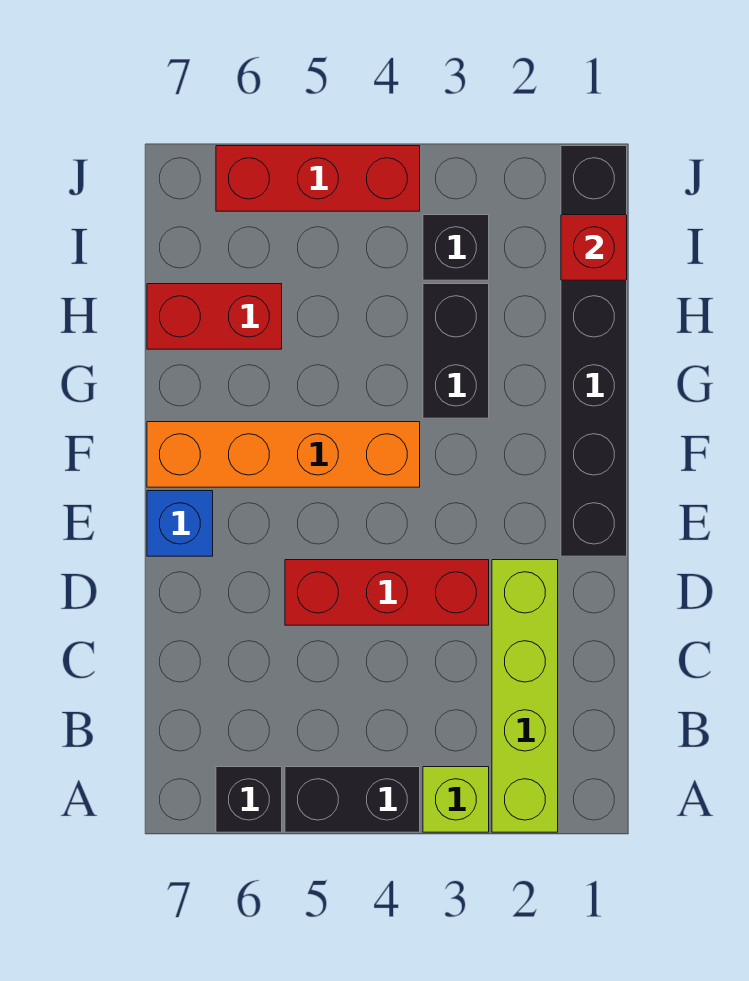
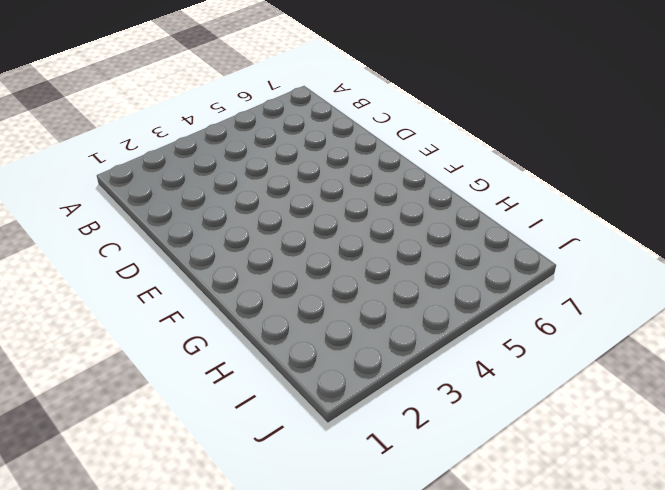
none -> lime brick A2:D2 level 1
none -> lime brick A3 level 1
none -> black brick A4:A5 level 1

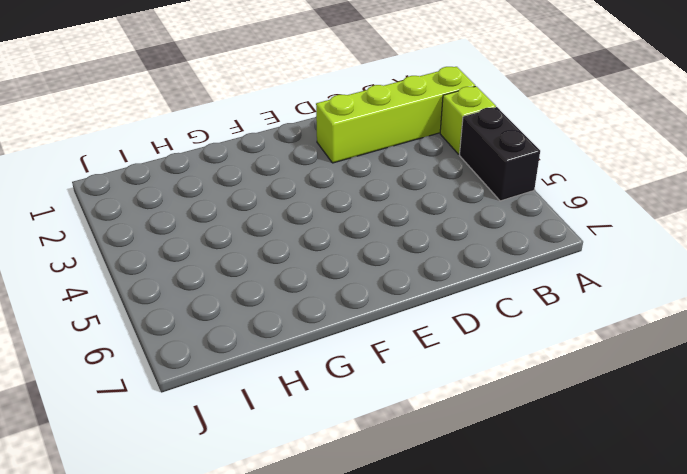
none -> black brick A6 level 1
none -> red brick D3:D5 level 1
none -> black brick E1:J1 level 1

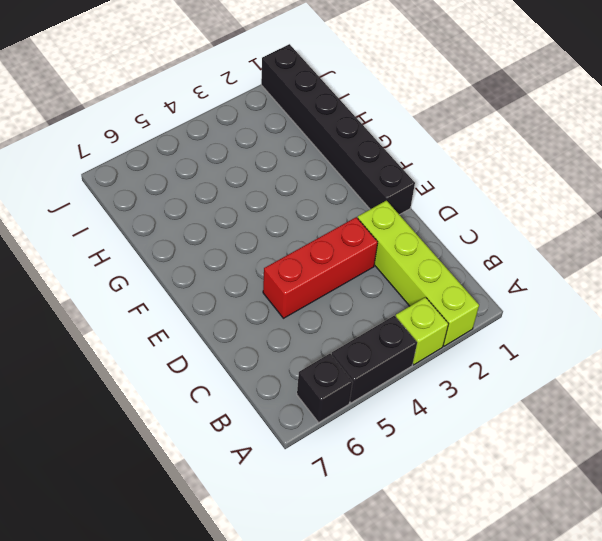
none -> blue brick E7 level 1
none -> orange brick F4:F7 level 1
none -> black brick G3:H3 level 1

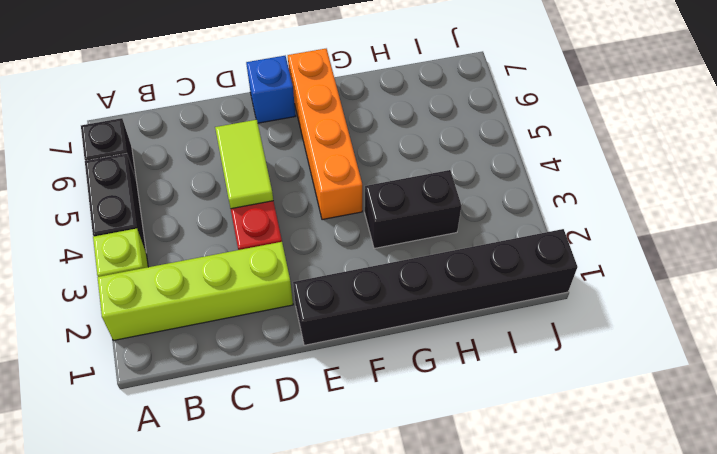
lime tile D4:D5 level 2 -> none
none -> red brick H6:H7 level 1
none -> black brick I3 level 1
none -> red brick J4:J6 level 1

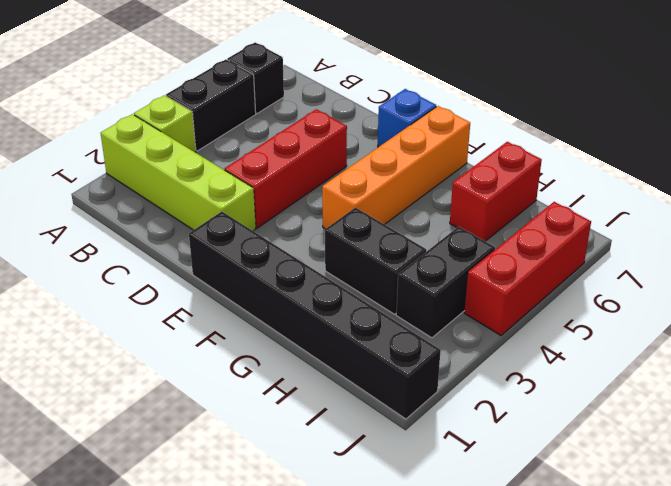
black brick I3:I4 level 1 -> black brick I3 level 1
none -> red brick I1 level 2

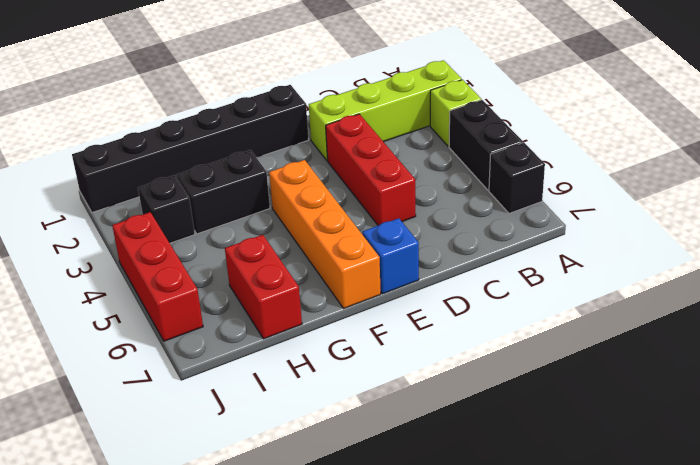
none -> red brick I1 level 2

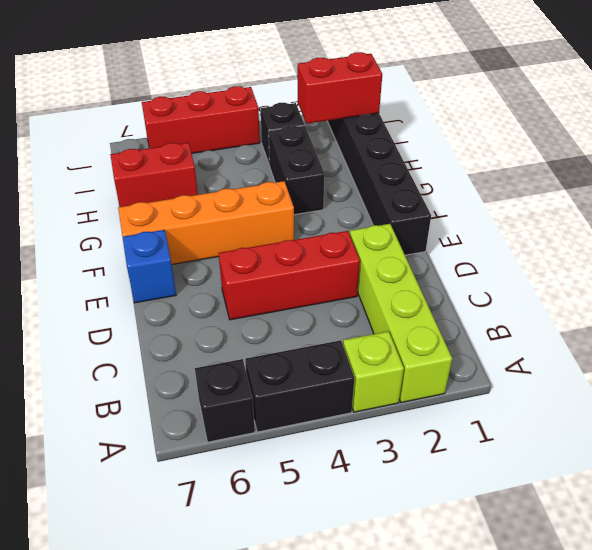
red brick I1:I2 level 2 -> red brick I1 level 2

